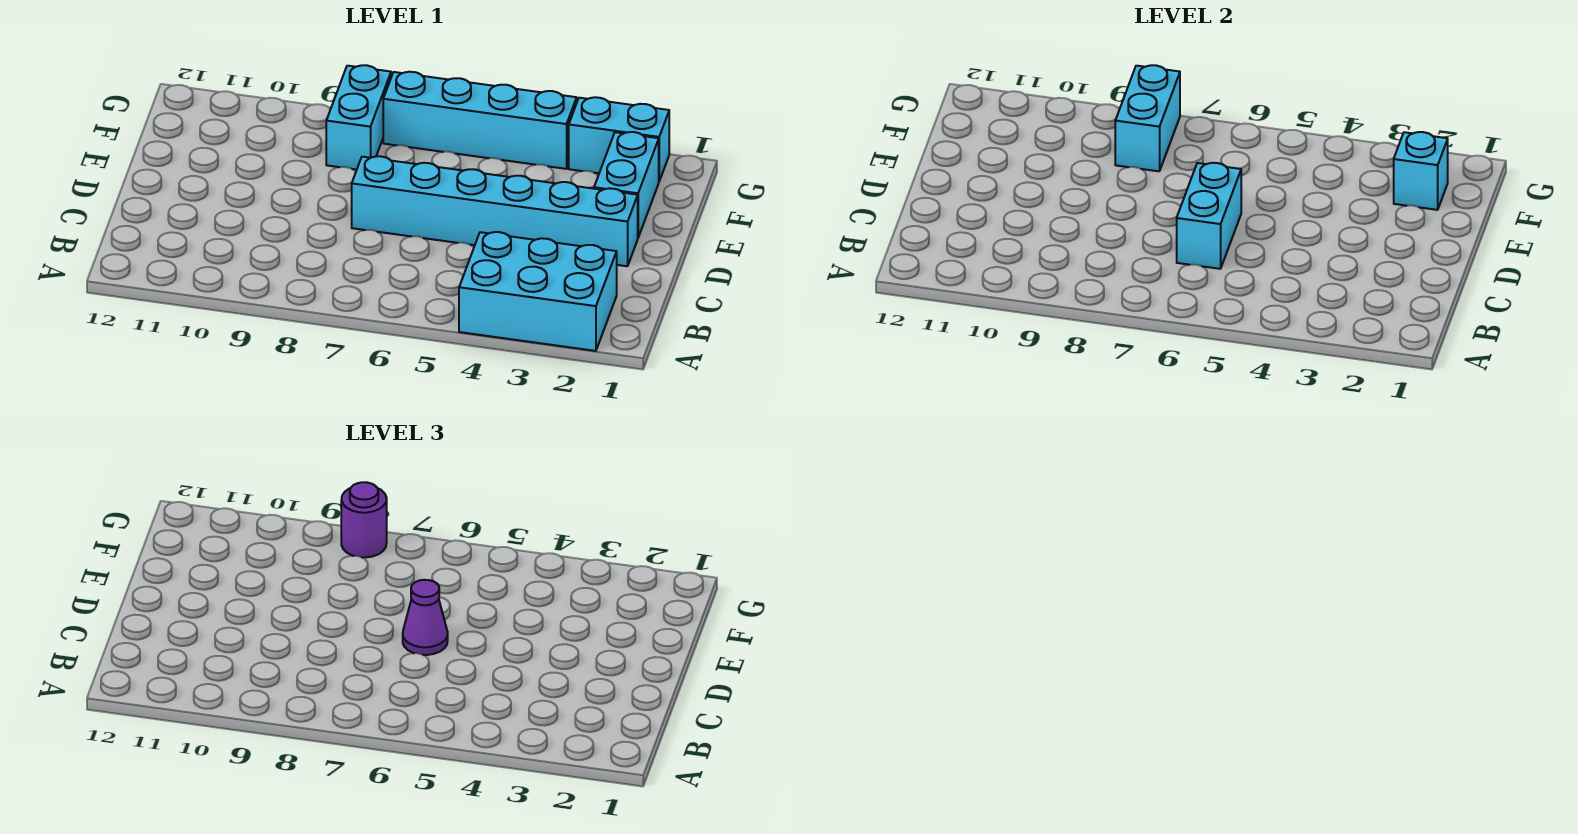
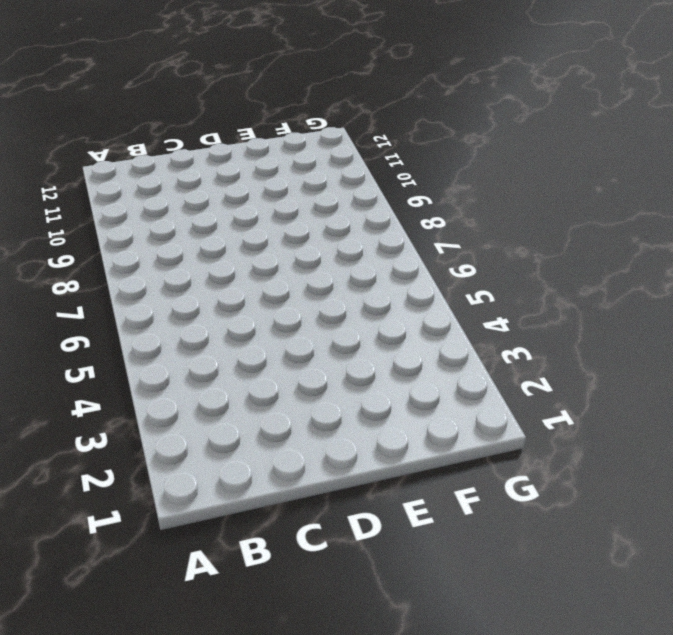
none -> cyan brick A2:B4 level 1
none -> cyan brick D2:D7 level 1

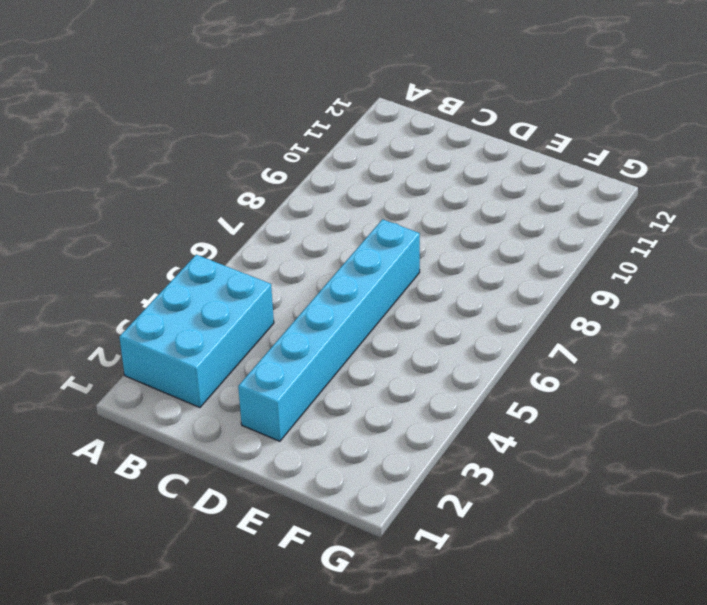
none -> cyan brick E2:F2 level 1
none -> cyan brick F8:G8 level 1

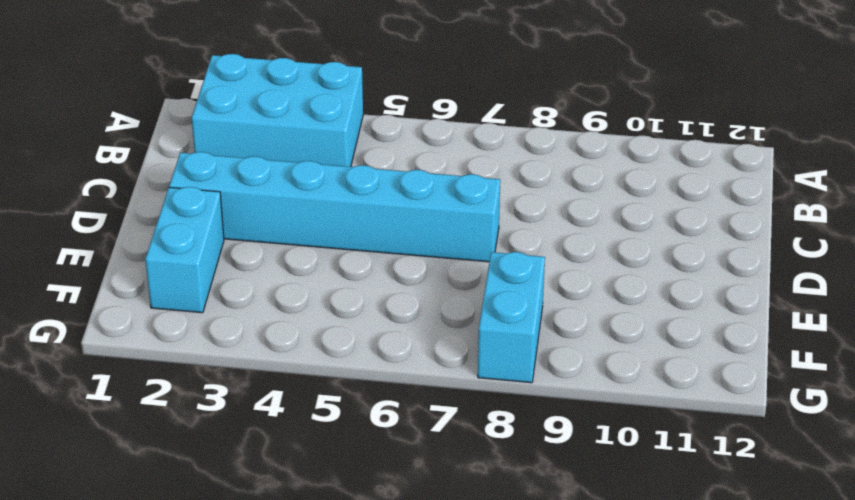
none -> cyan brick G2:G3 level 1
none -> cyan brick G4:G7 level 1

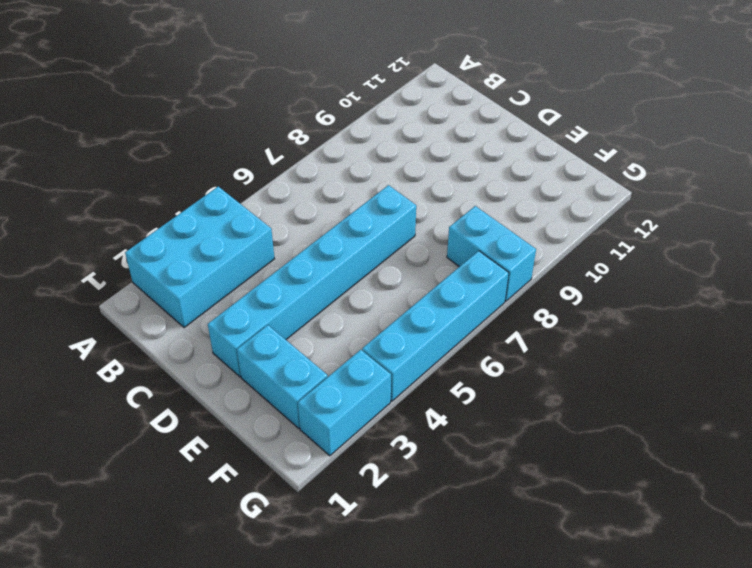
none -> cyan brick C6:D6 level 2
none -> cyan brick F2 level 2

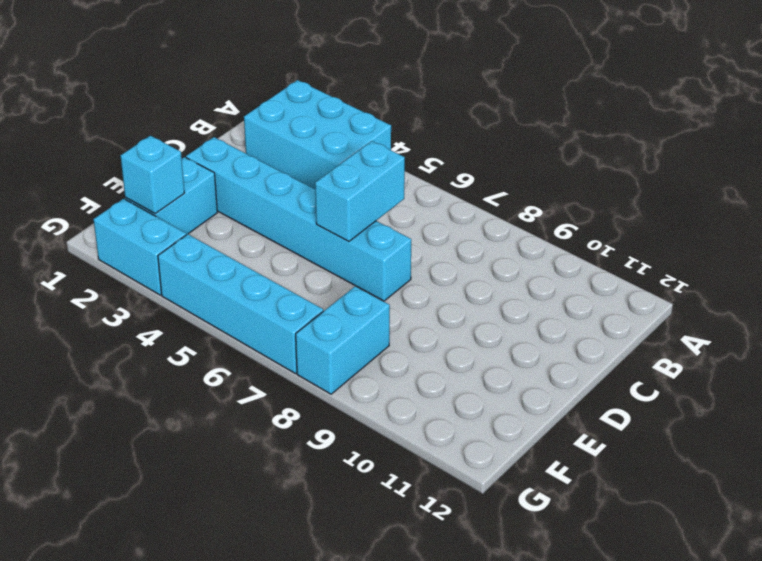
none -> cyan brick F8:G8 level 2
none -> purple cone D6 level 3

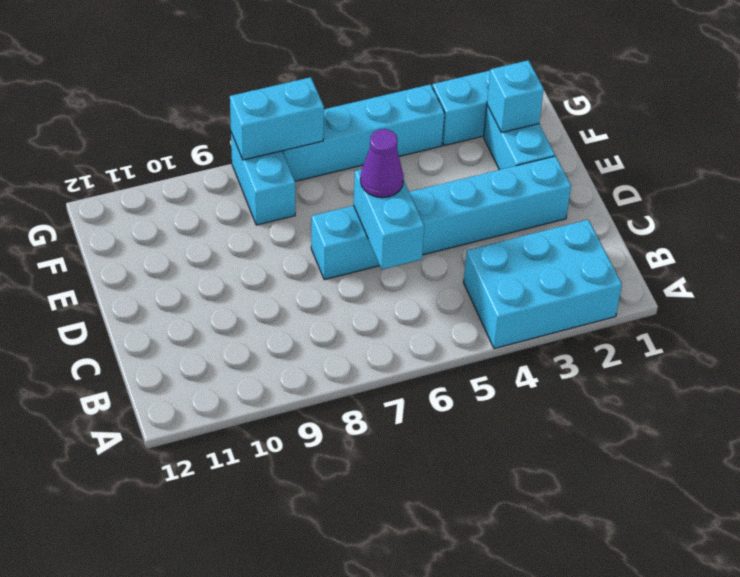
cyan brick G7:G8 level 2 -> cyan brick F8:G8 level 2
none -> purple round brick G8 level 3

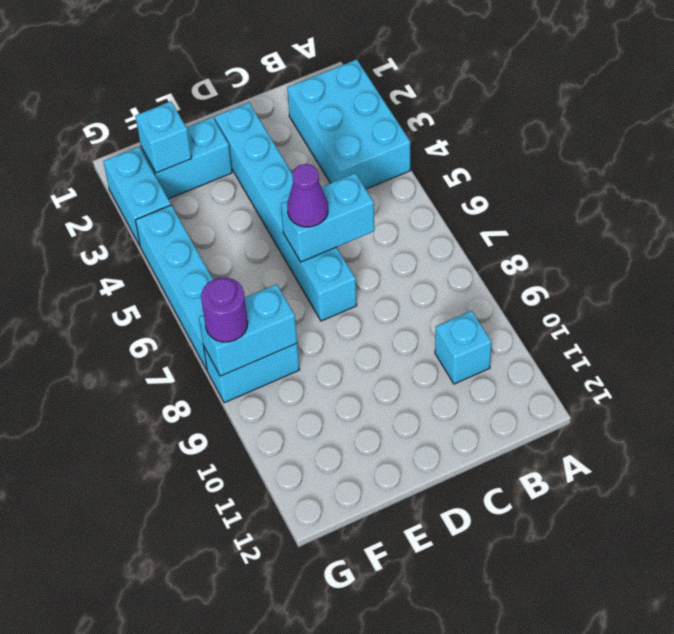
cyan brick B10 level 1 -> none

